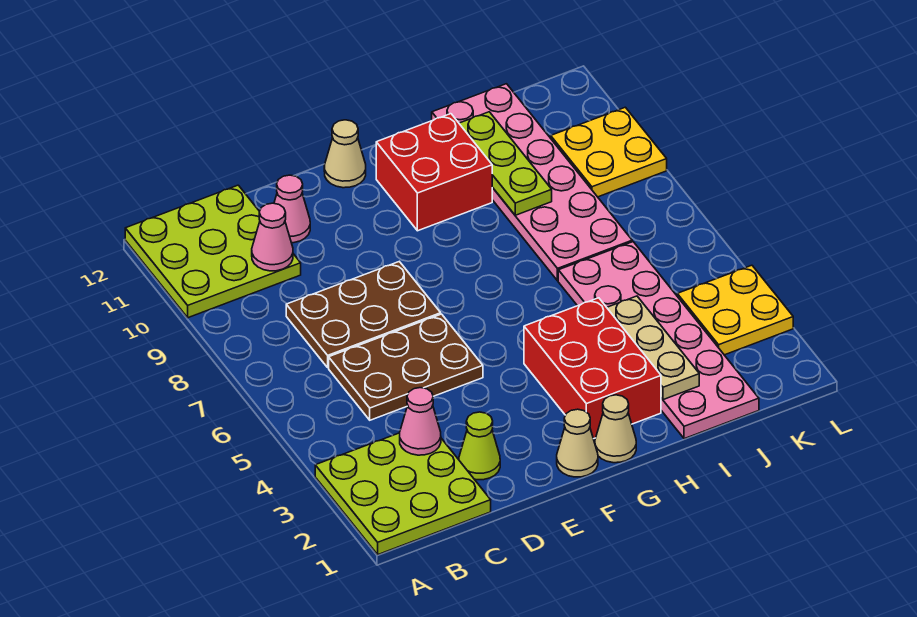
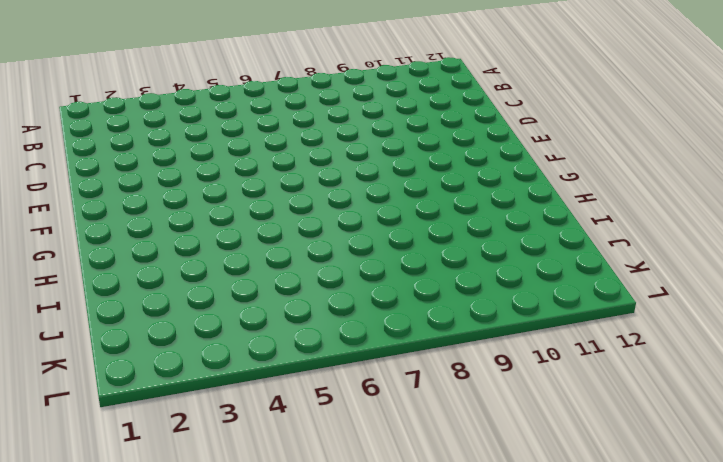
none -> lime plate A1:C3 level 1
none -> lime plate A10:C12 level 1
none -> brown plate C5:E6 level 1

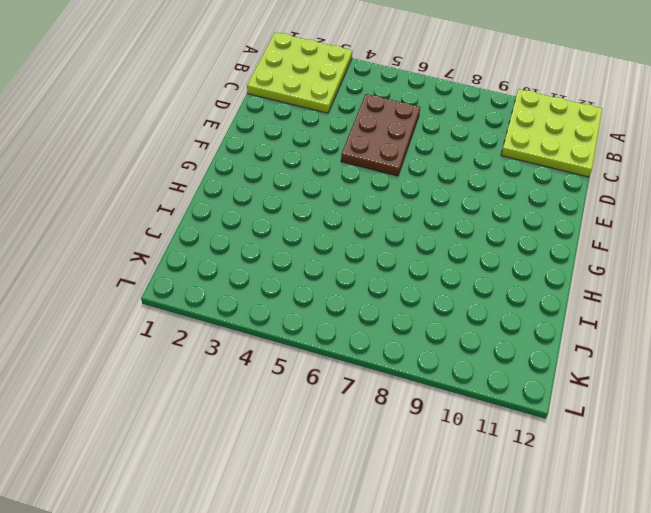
none -> brown plate C7:E8 level 1
none -> lime cone D2 level 1
none -> pink cone D11 level 1

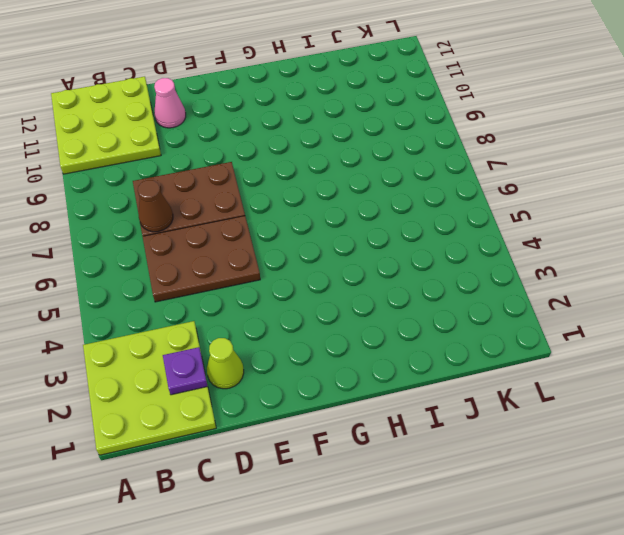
purple plate C2 level 2 -> none
brown cone C7 level 2 -> none
none -> tan cone F1 level 1
none -> tan cone F12 level 1
none -> tan cone G1 level 1

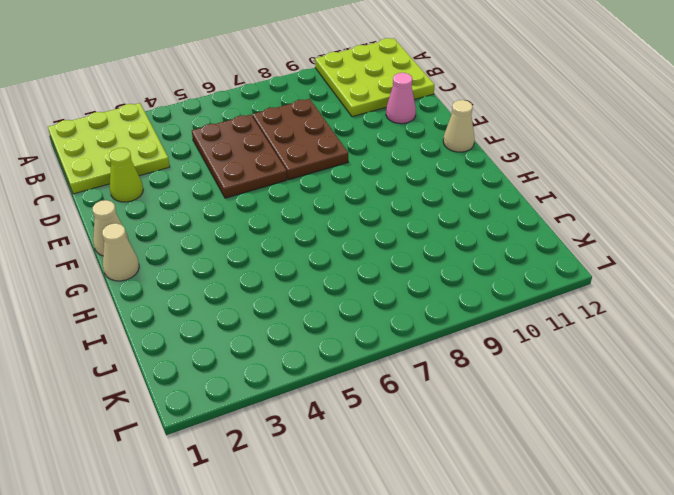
none -> red brick G2:H4 level 1
none -> red brick G10:H11 level 1
none -> pink plate I1:J6 level 1

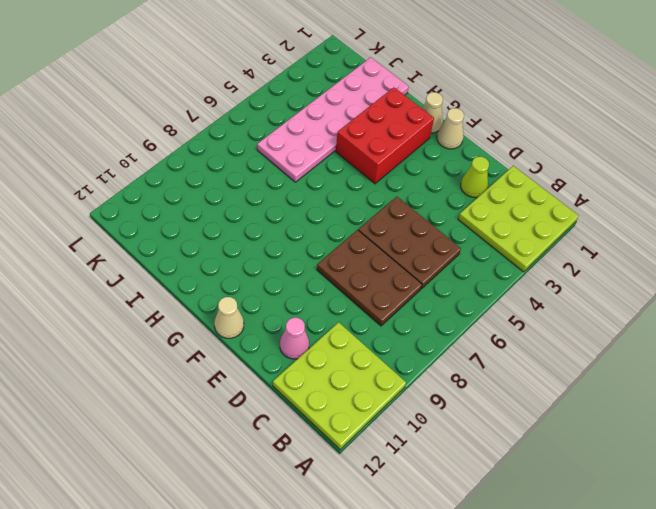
none -> red brick G10:H11 level 1
none -> pink plate I7:J12 level 1
none -> yellow plate K3:L4 level 1

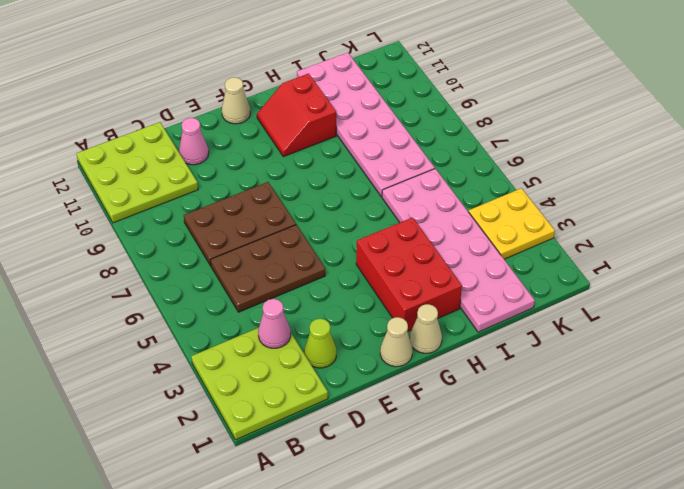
red slope G10:H11 level 1 top H -> red brick G10:H11 level 1
none -> yellow plate K9:L10 level 1
none -> pink cone C10 level 2
none -> tan plate I2:I4 level 2

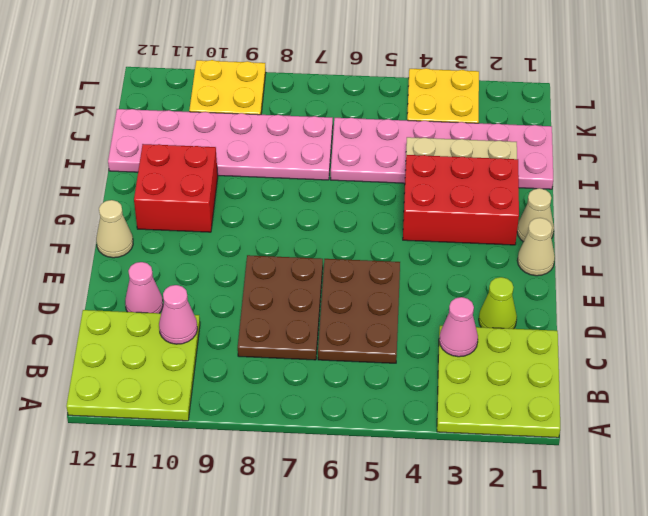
none -> lime plate I9:I11 level 2

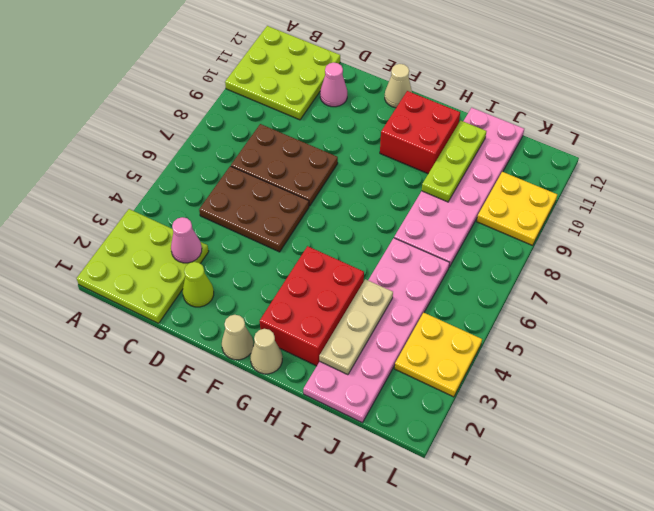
none -> pink cone C10 level 2

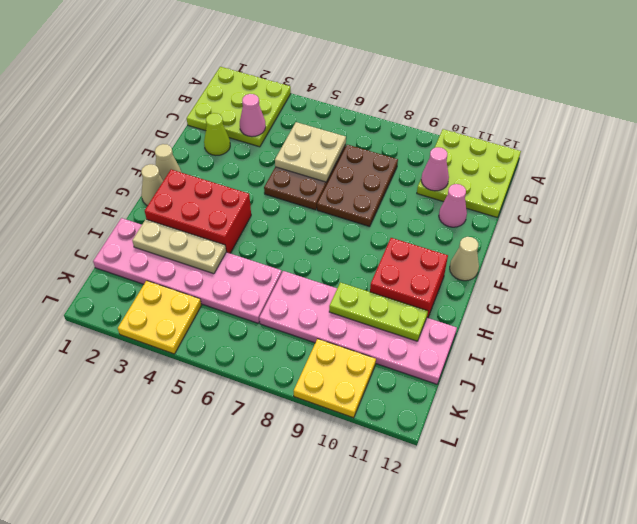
tan plate C5:D6 level 2 -> none

